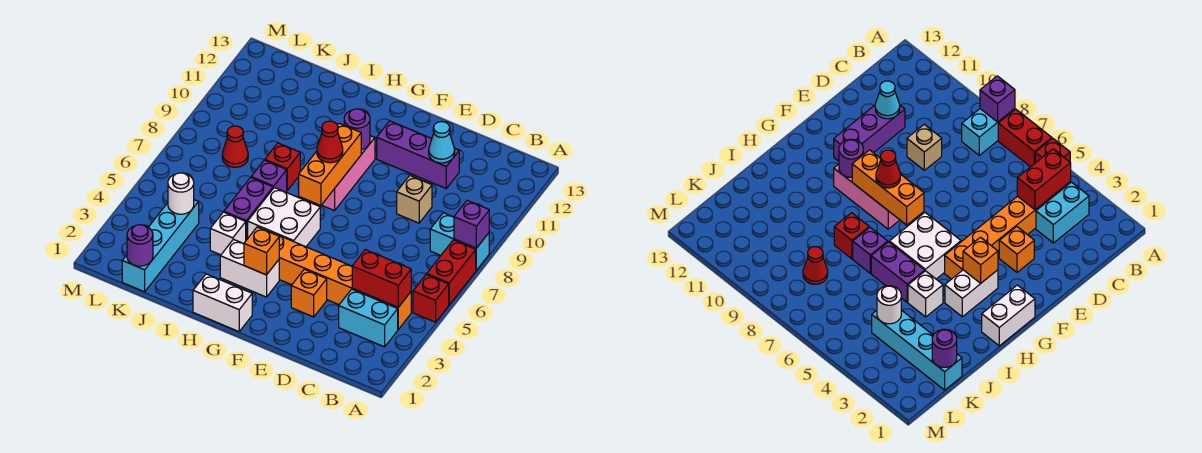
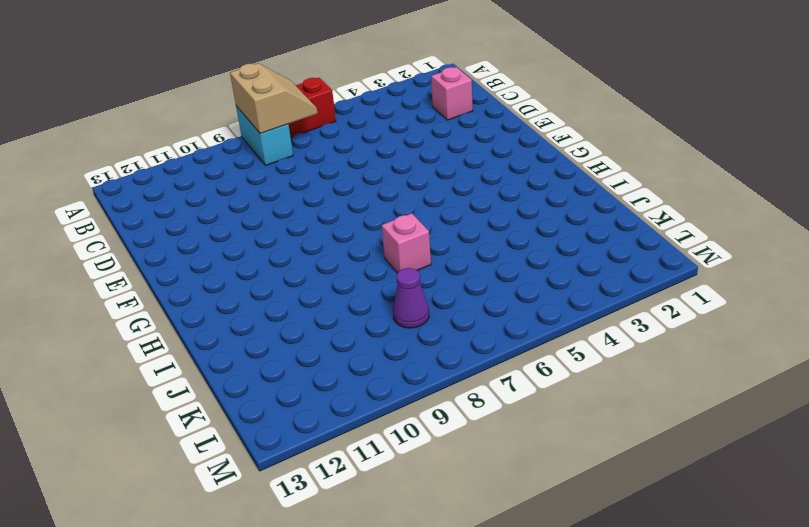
tan slope A7:B8 level 2 top 8 -> purple brick A8 level 2
pink brick C2 level 1 -> none
pink brick I7 level 1 -> purple brick I7 level 1
purple cone K8 level 1 -> red cone K8 level 1
none -> red brick A5 level 1
none -> cyan brick B3:C3 level 1
none -> orange brick B4:G4 level 1

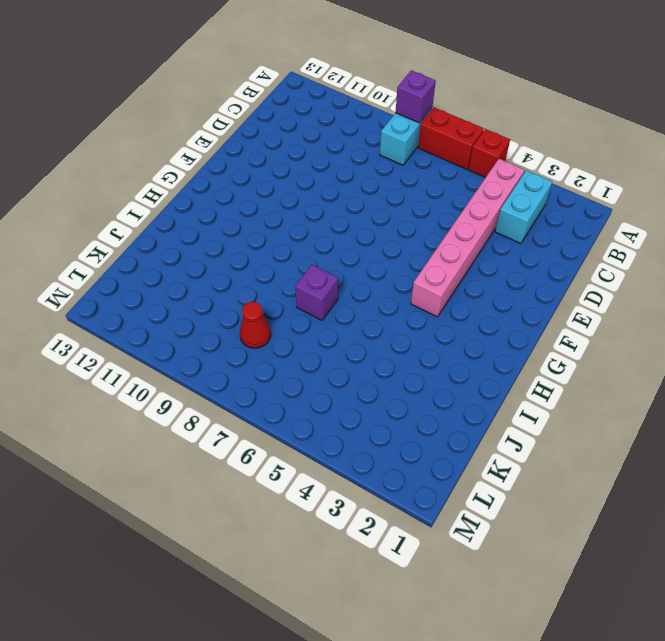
pink brick B4:G4 level 1 -> orange brick B4:G4 level 1
none -> tan brick D9 level 1
none -> purple brick D11:F11 level 1
none -> orange brick E3 level 1

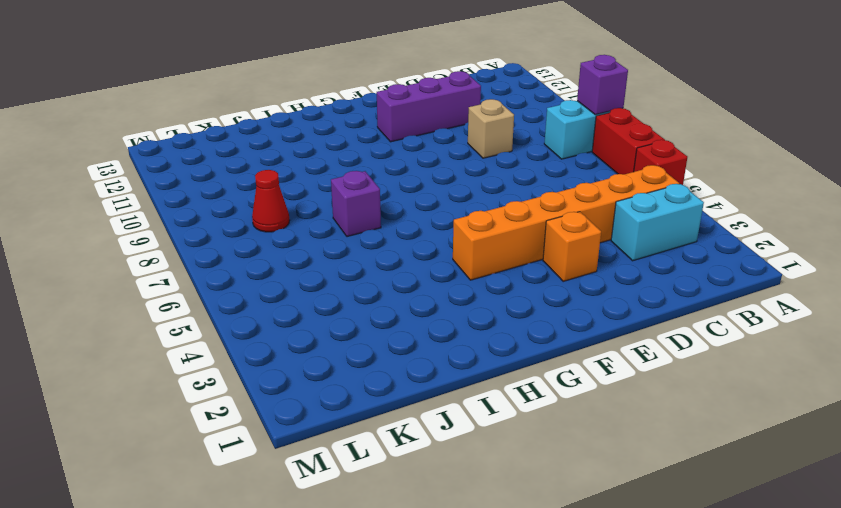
none -> white brick G1:H1 level 1
none -> white brick G3:H3 level 1
none -> white brick G5:H6 level 1

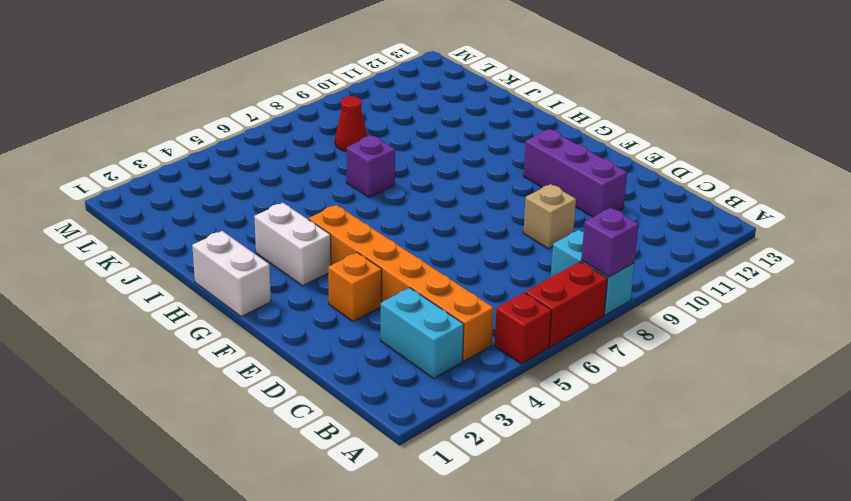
none -> white brick G5:H6 level 1
none -> pink brick G8:G10 level 1
none -> white brick I4 level 1

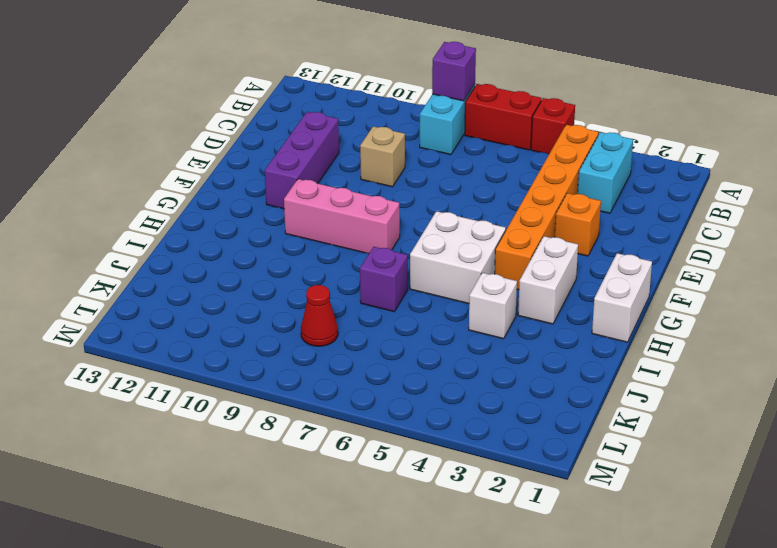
none -> purple brick I5:I6 level 1
none -> red brick I8 level 1
none -> cyan brick K1:K4 level 1

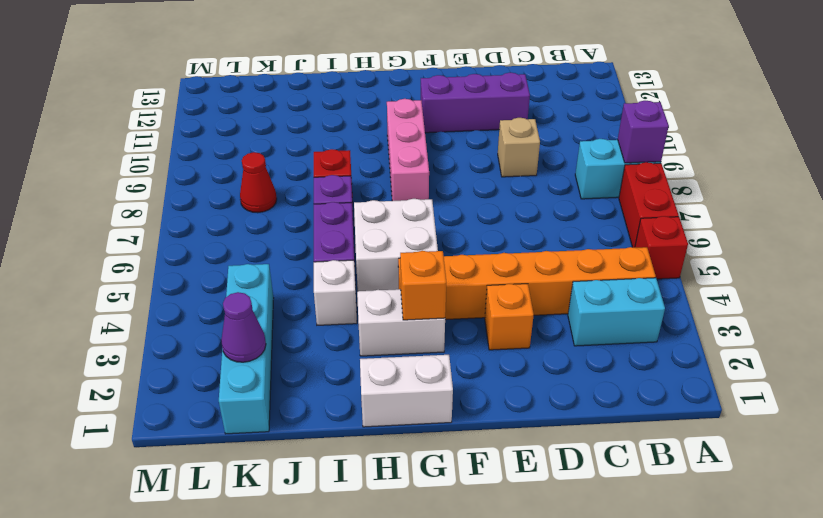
purple cone K2 level 2 -> none
none -> red brick B4:C4 level 2
none -> cyan cone D11 level 2
none -> orange brick G7:G9 level 2

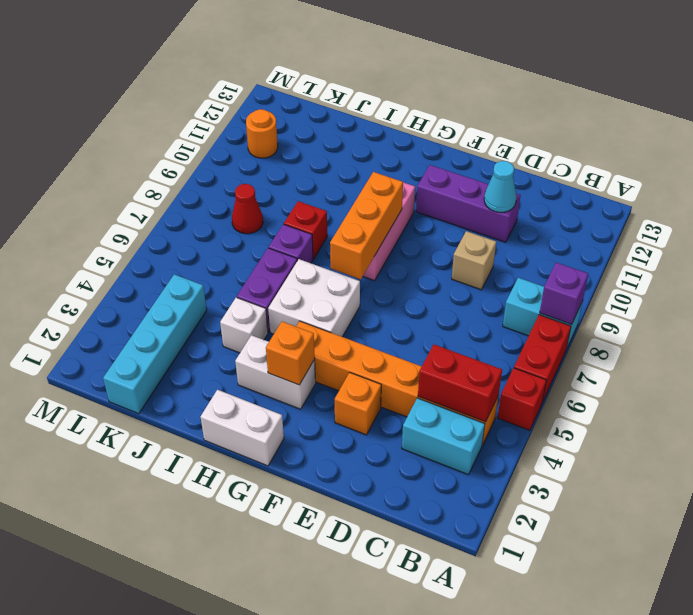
orange round brick L11 level 1 -> none
none -> purple round brick G10 level 2
none -> purple round brick K1 level 2
none -> white round brick K4 level 2

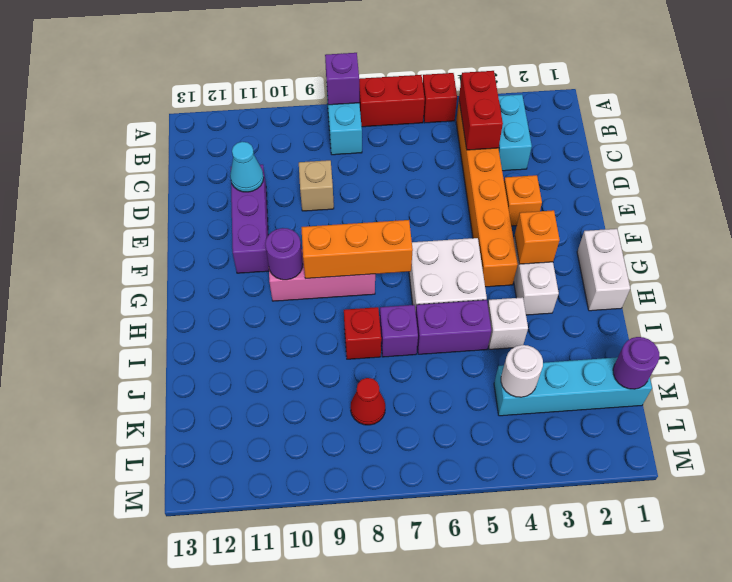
none -> red cone G8 level 3

